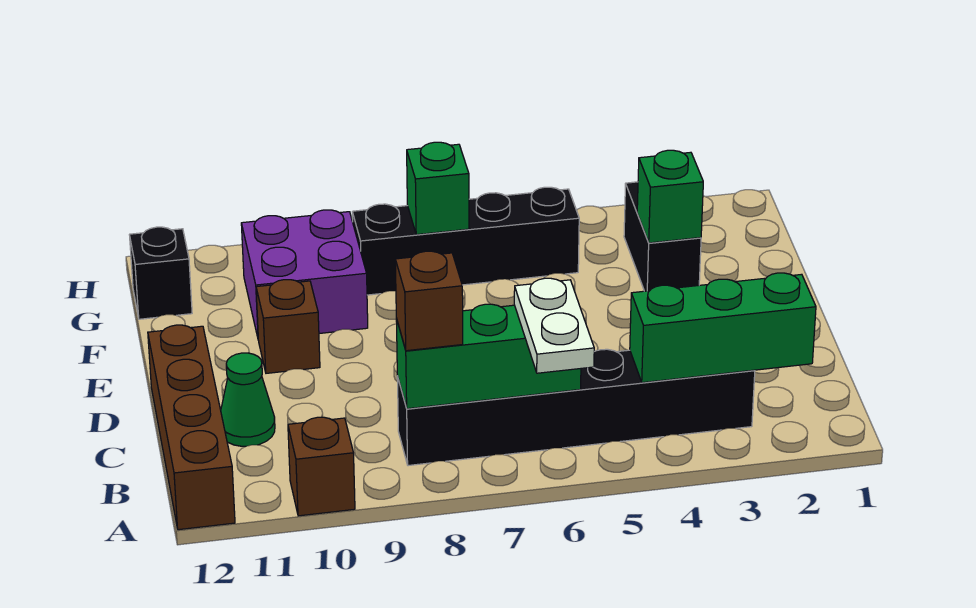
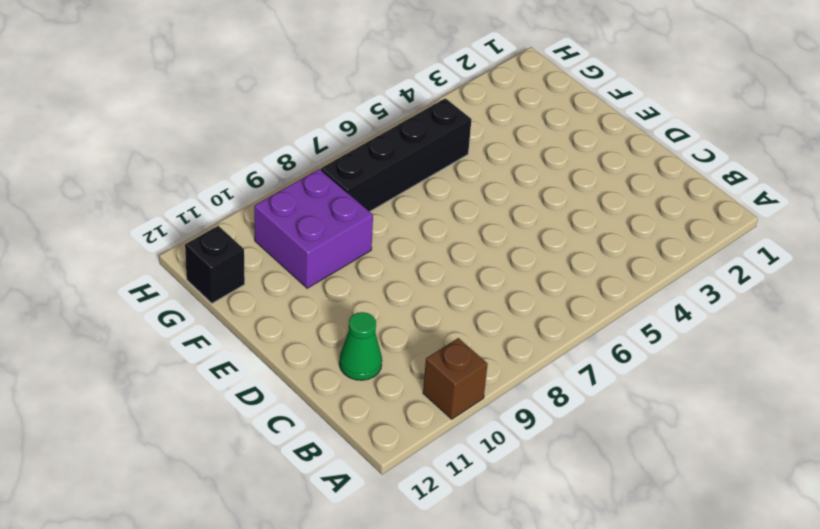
none -> brown brick A12:D12 level 1
none -> black brick B3:B8 level 1
none -> brown brick E10 level 1

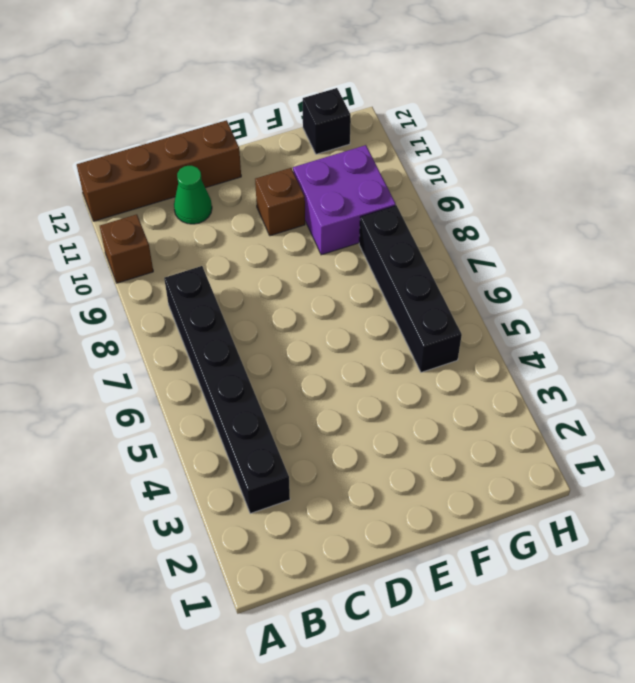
none -> black brick F3:G3 level 1
none -> green brick B2:B4 level 2
none -> green brick B6:B8 level 2

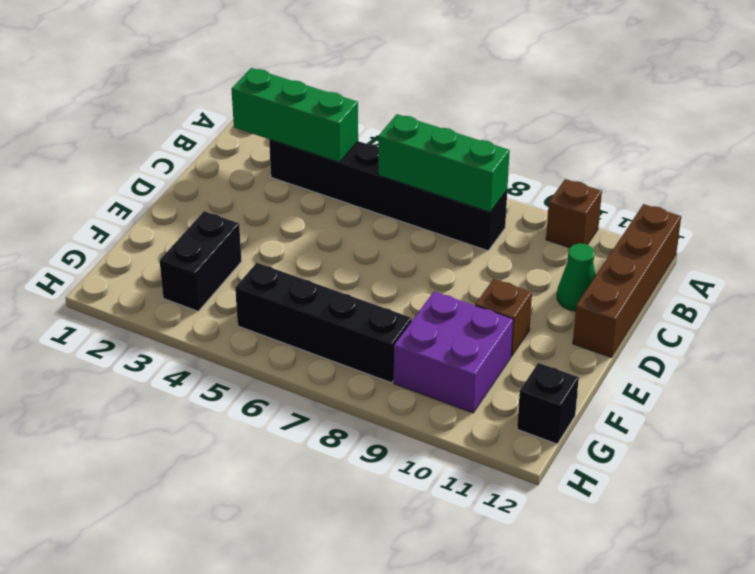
none -> green brick F3 level 2
none -> green brick G7 level 2
none -> white plate A6:B6 level 3

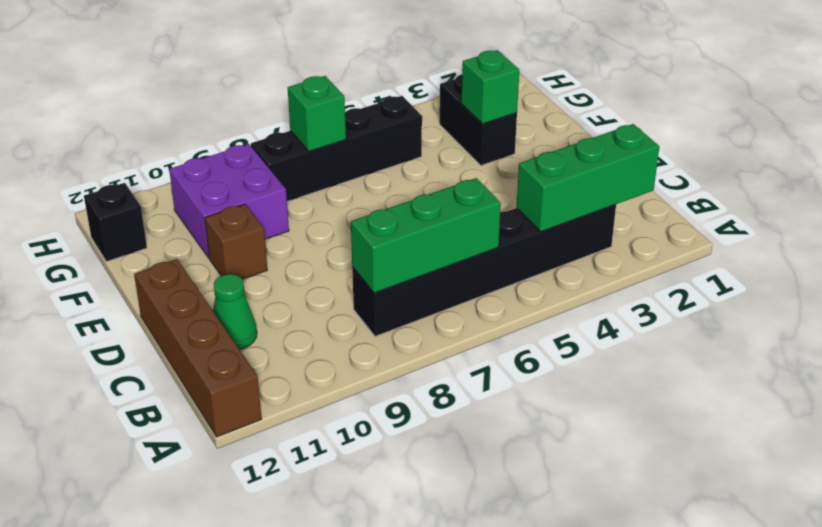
none -> brown brick A10 level 1
none -> white plate A6:B6 level 3
none -> brown brick B8 level 3

